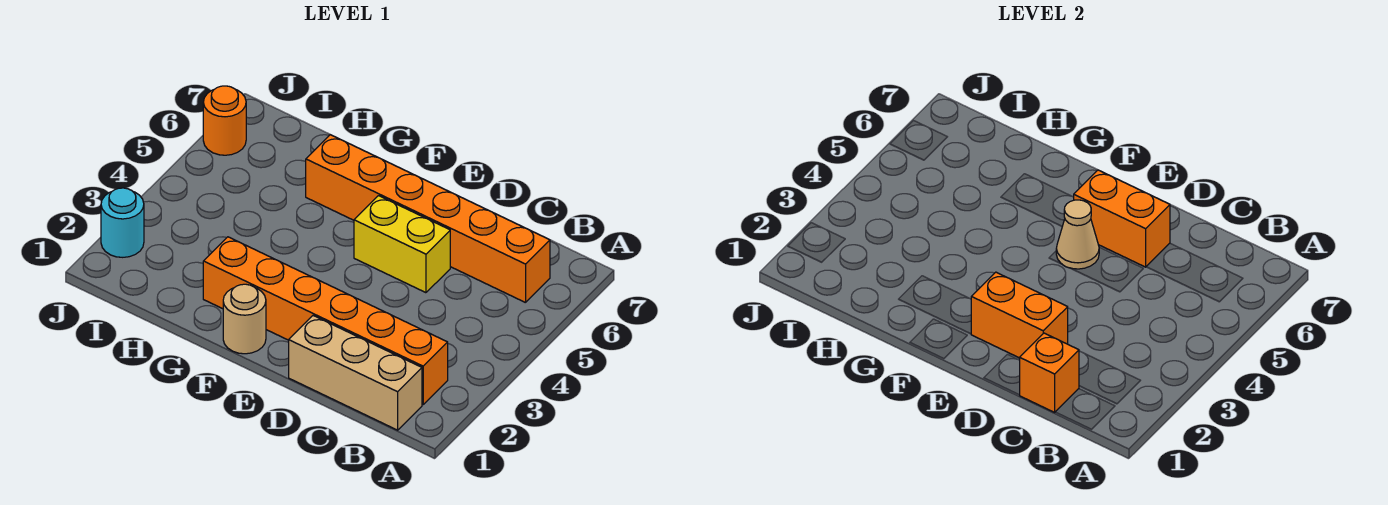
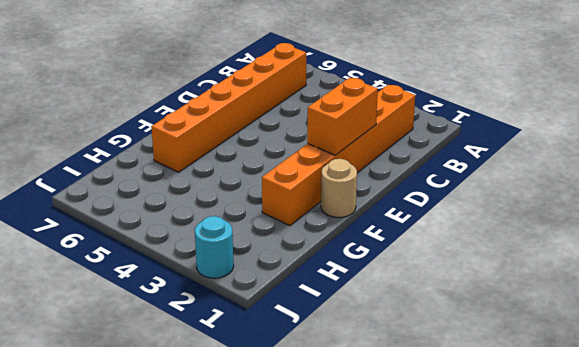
none -> tan brick B1:D1 level 1
none -> yellow brick D5:E5 level 1

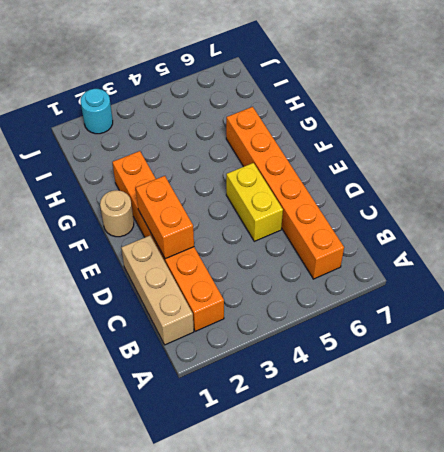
none -> orange round brick J6 level 1
none -> orange brick C1 level 2

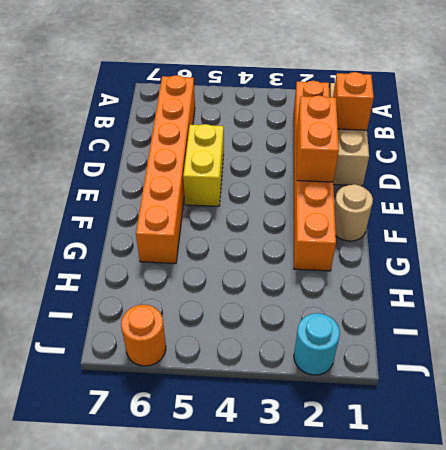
none -> orange brick D6:E6 level 2
none -> tan cone E5 level 2

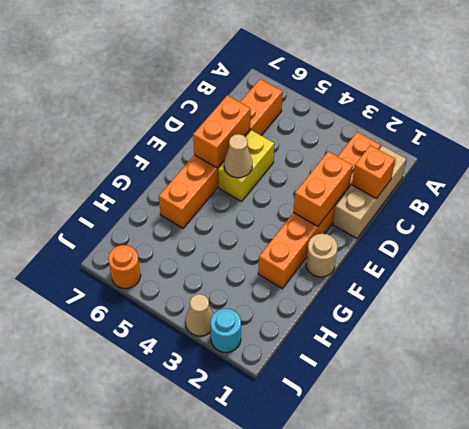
tan cone J3 level 1 -> none

